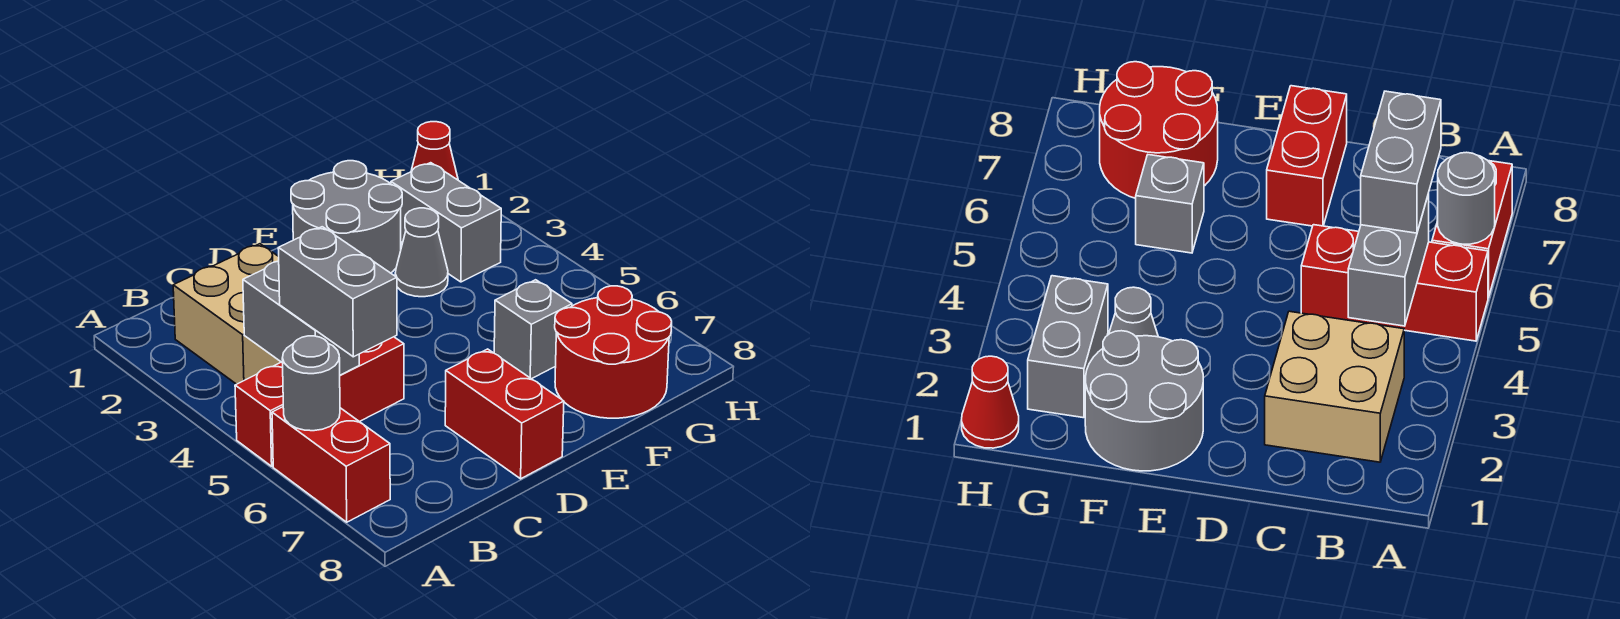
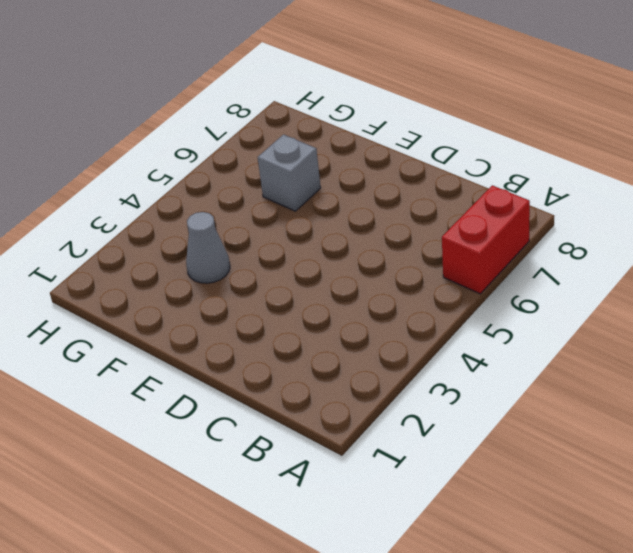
none -> red brick A5:C5 level 1
none -> tan brick B2:C3 level 1
none -> red brick D7:D8 level 1

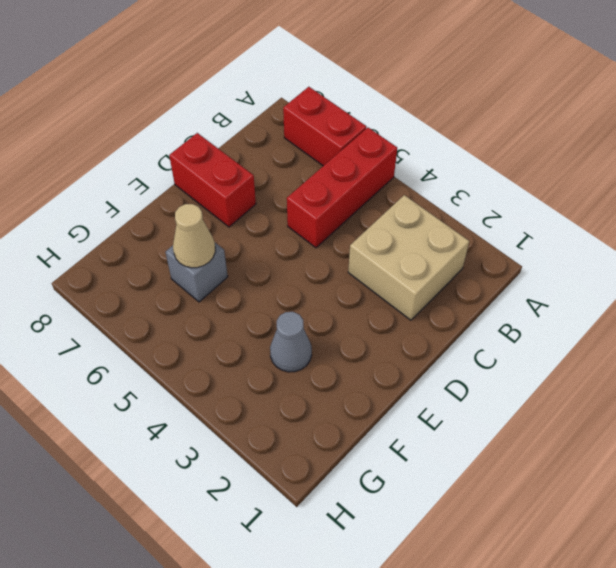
tan cone F6 level 2 -> none
none -> grey round brick E1:F2 level 1
none -> red round brick F7:G8 level 1
none -> grey brick G2:G3 level 1

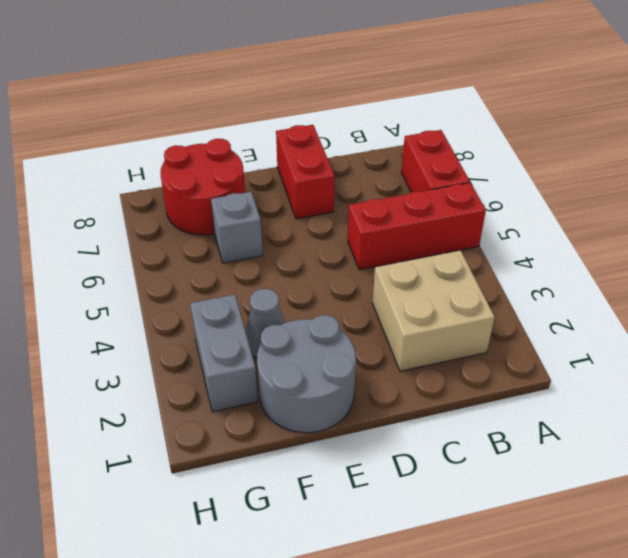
none -> red cone H1 level 1
none -> grey round brick A6 level 2
none -> grey brick B4:B5 level 2

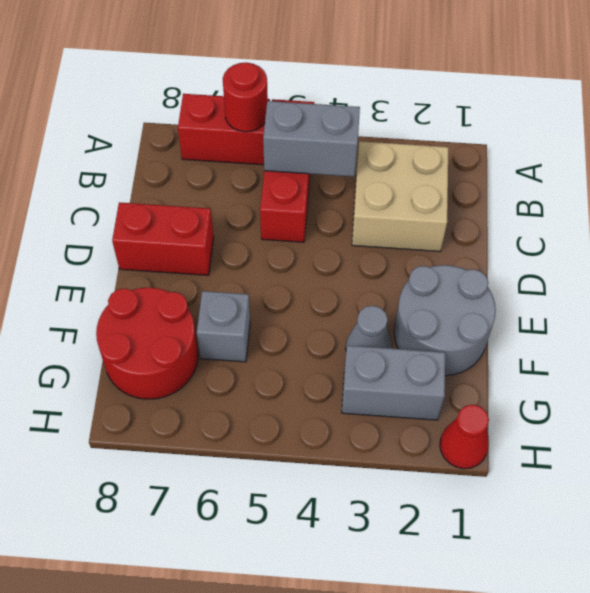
red round brick A6 level 2 -> grey round brick A6 level 2
none -> grey brick B5:B6 level 3

